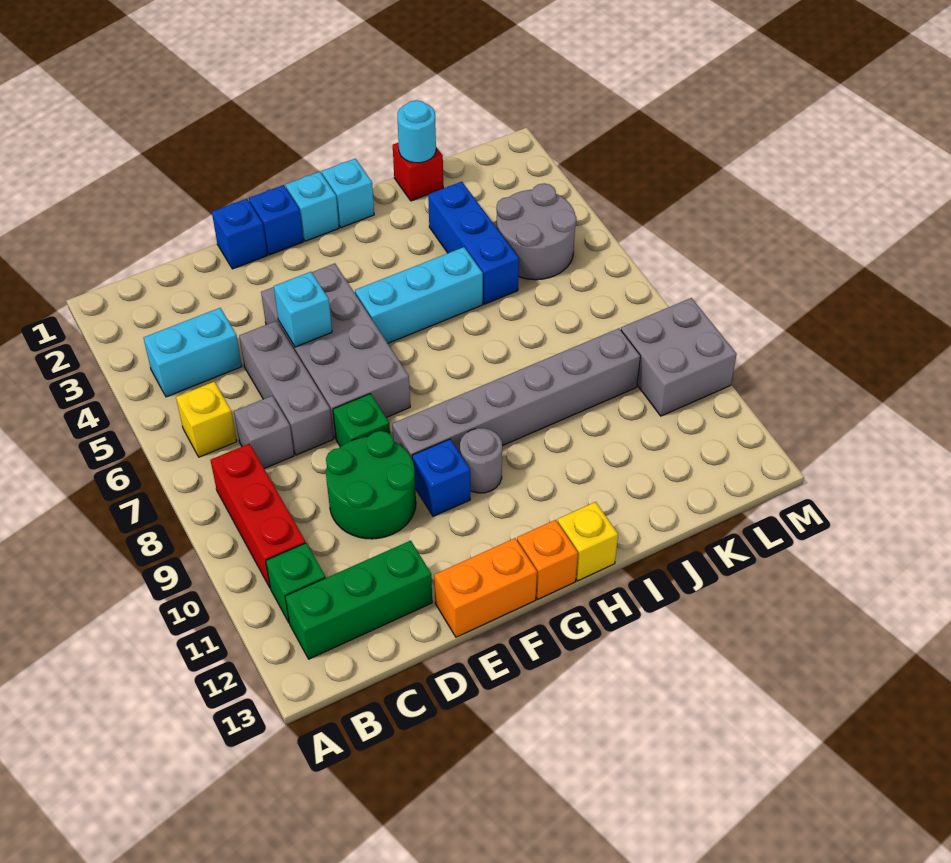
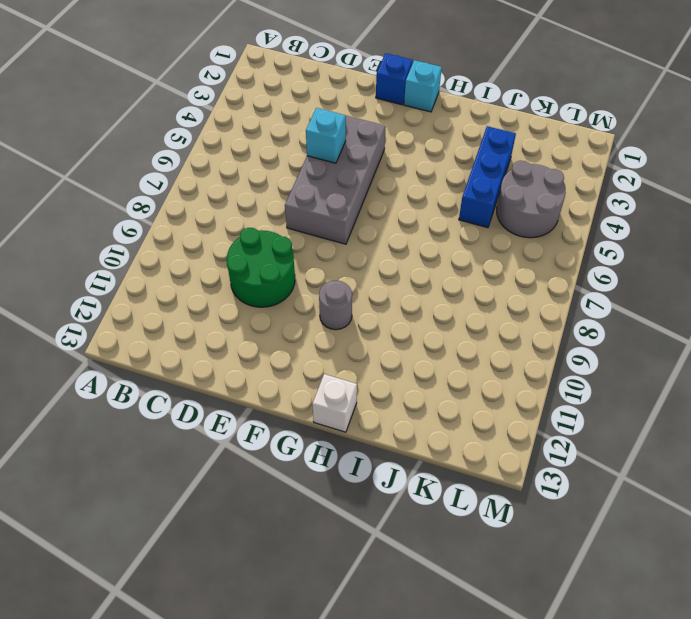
white brick H13 level 1 -> yellow brick H13 level 1
none -> cyan brick B4:C4 level 1
none -> yellow brick B6 level 1
none -> red brick B8:B10 level 1

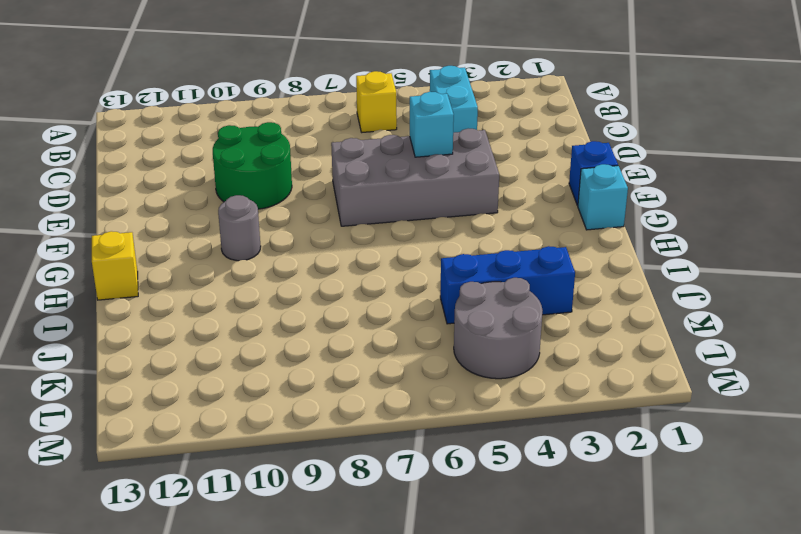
none -> red brick B8:B10 level 1
none -> green brick B11 level 1
none -> green brick B12:D12 level 1

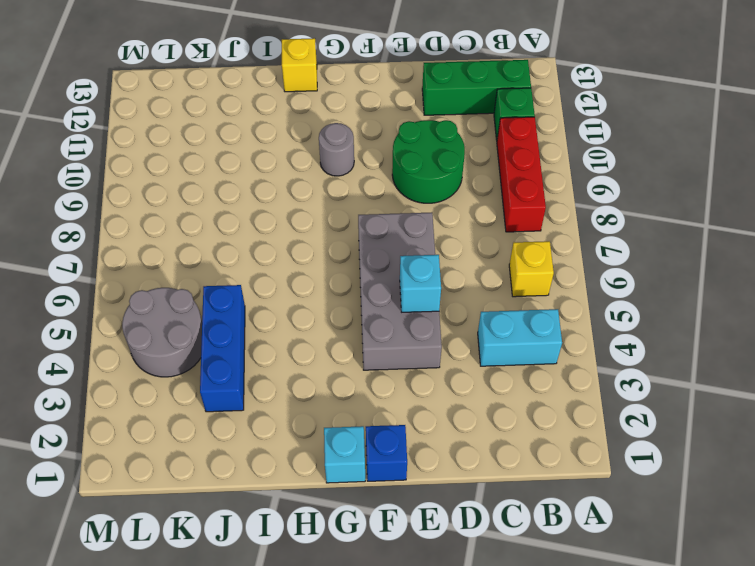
none -> grey brick C7 level 1
none -> grey brick D5:D7 level 1
none -> blue brick E1 level 1

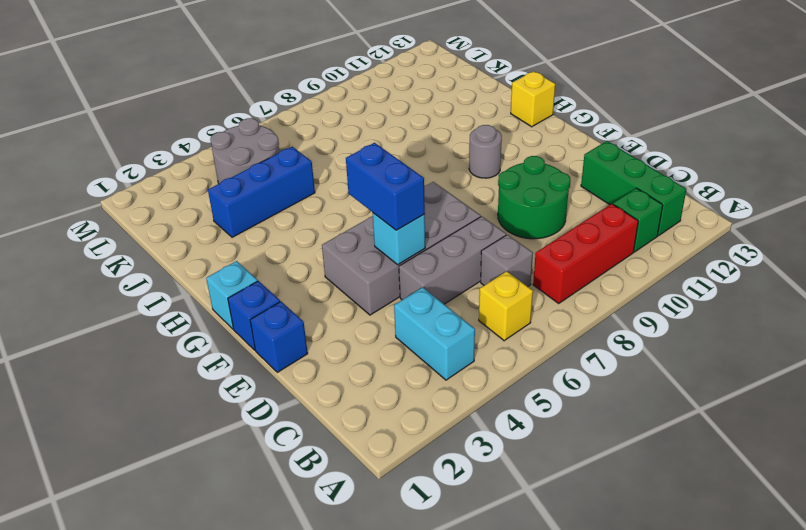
blue brick E5:F5 level 3 -> none
none -> green brick E8 level 1
none -> orange brick E13:F13 level 1
none -> grey brick F9:K9 level 1

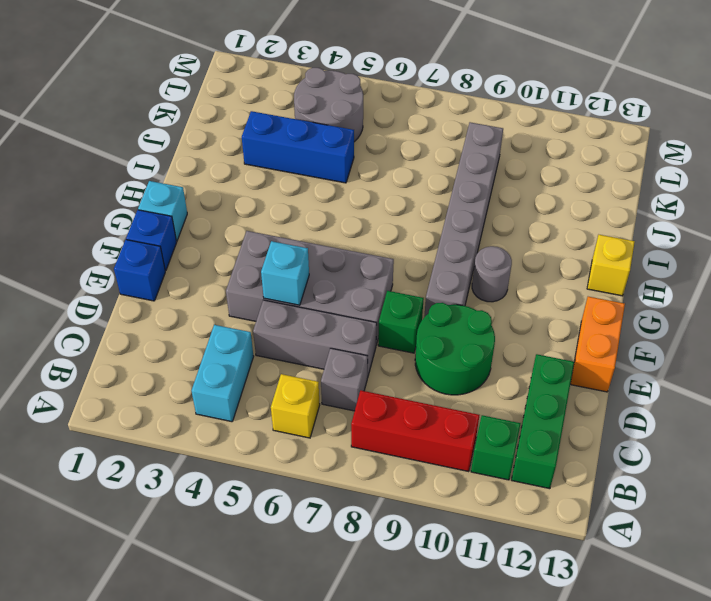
none -> blue brick F10 level 1
none -> cyan brick G5:I5 level 1
none -> orange brick G13 level 1

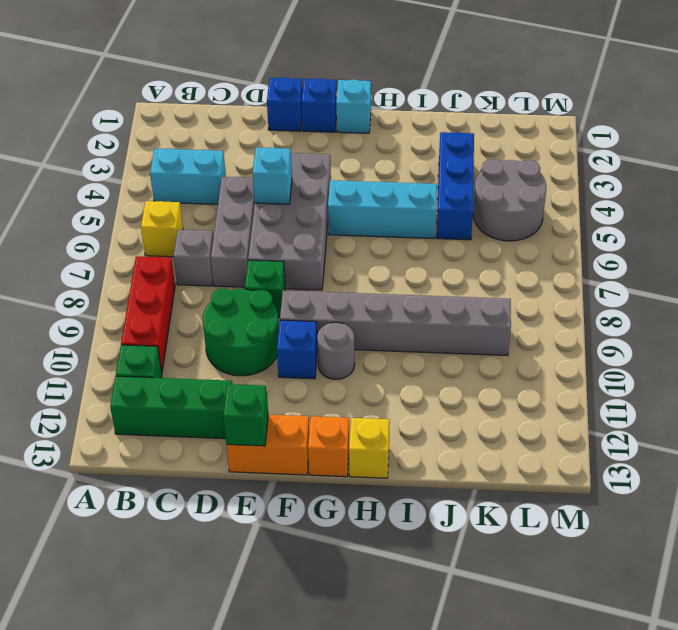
green brick E13 level 2 -> none
none -> cyan brick H1 level 1
none -> red brick J1 level 1
none -> grey brick L9:M10 level 1

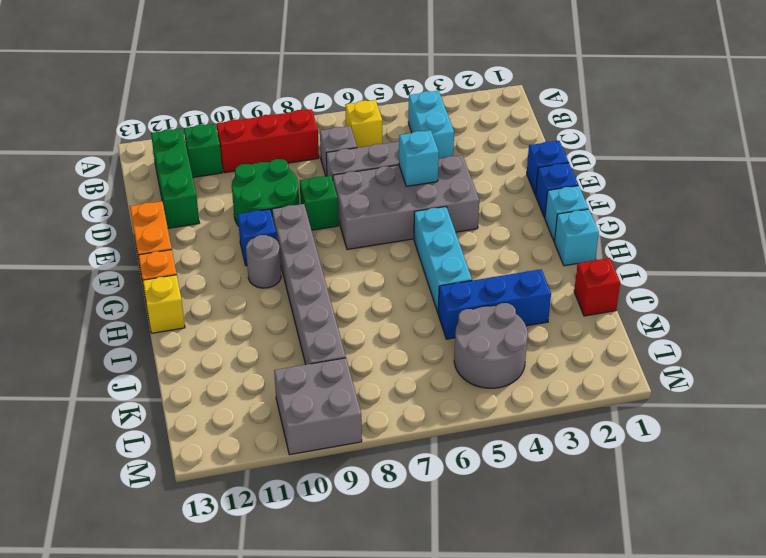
none -> cyan round brick J1 level 2

